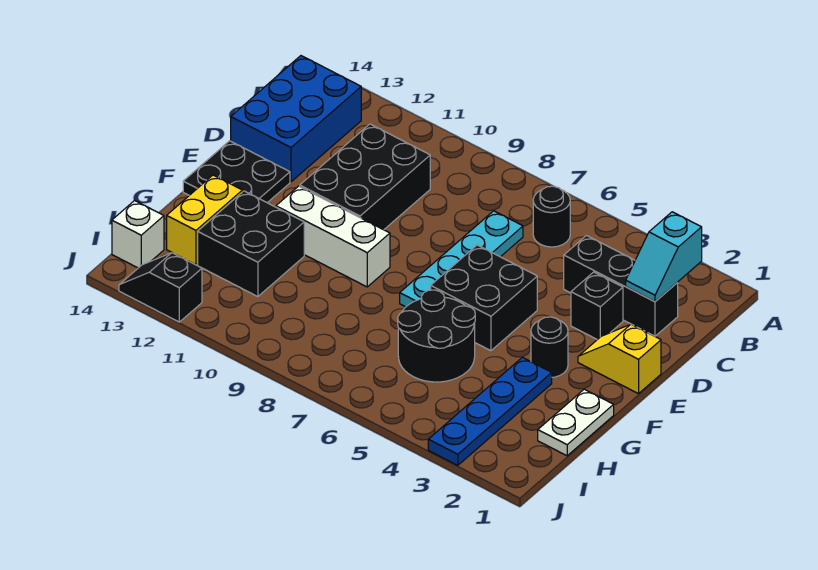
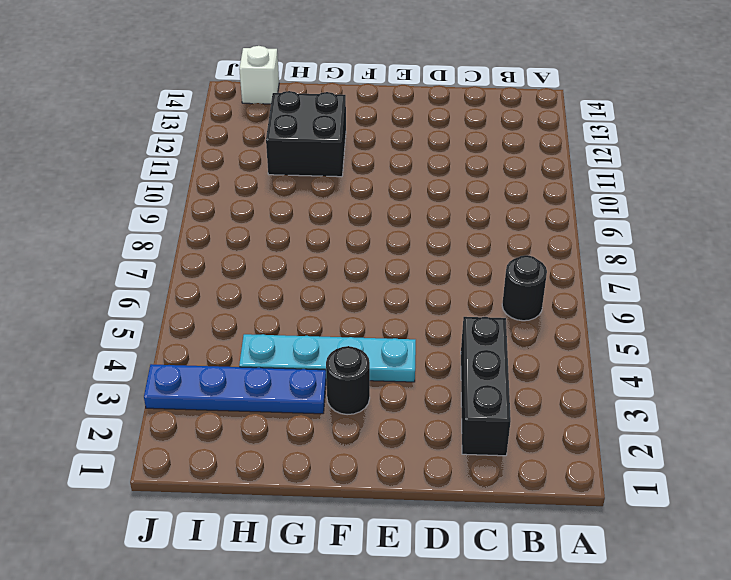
cyan plate E4:H4 level 1 -> cyan plate C7:F7 level 1
none -> blue brick B13:D14 level 1
none -> black brick C10:E11 level 1
none -> black brick D3 level 1

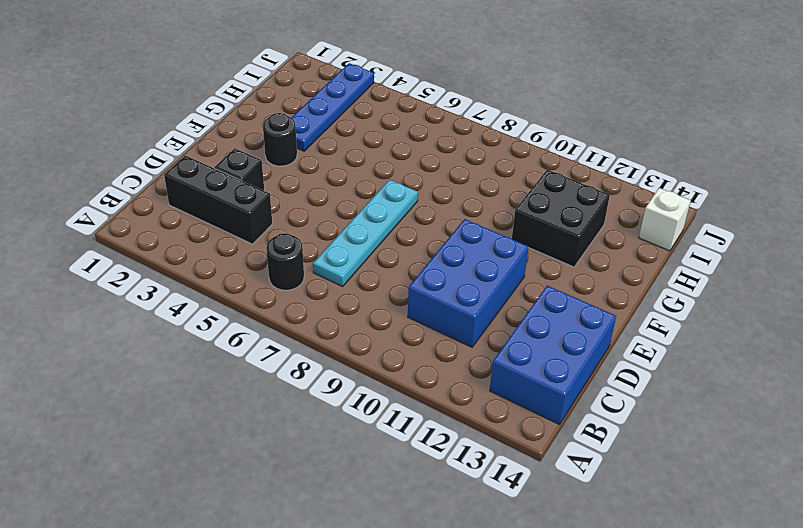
blue brick C10:E11 level 1 -> black brick C10:E11 level 1
none -> yellow slope E1:E2 level 1 top 1
none -> black brick E5:F6 level 1
none -> black plate E13:F14 level 1

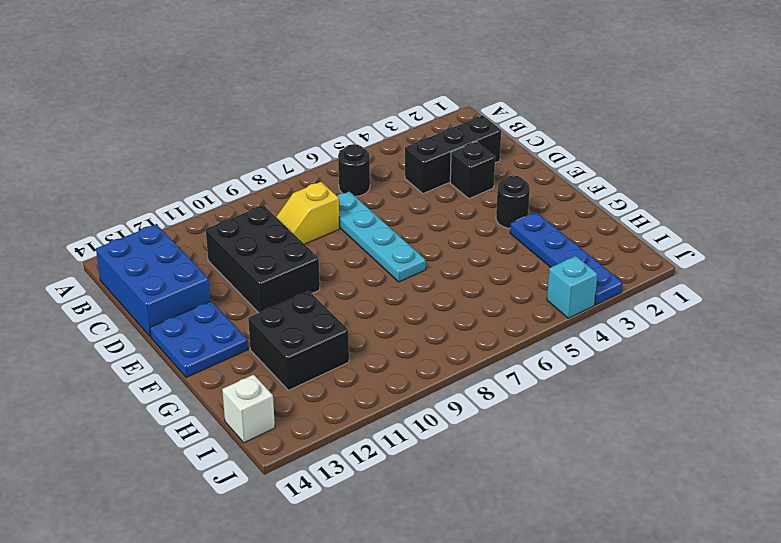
yellow slope C8:C9 level 1 top 8 -> yellow slope E1:E2 level 1 top 1
blue plate E13:F14 level 1 -> black plate E13:F14 level 1
cyan brick J4 level 1 -> none
none -> black brick E5:F6 level 1
none -> white brick F9:F11 level 1
none -> white plate G1:H1 level 1

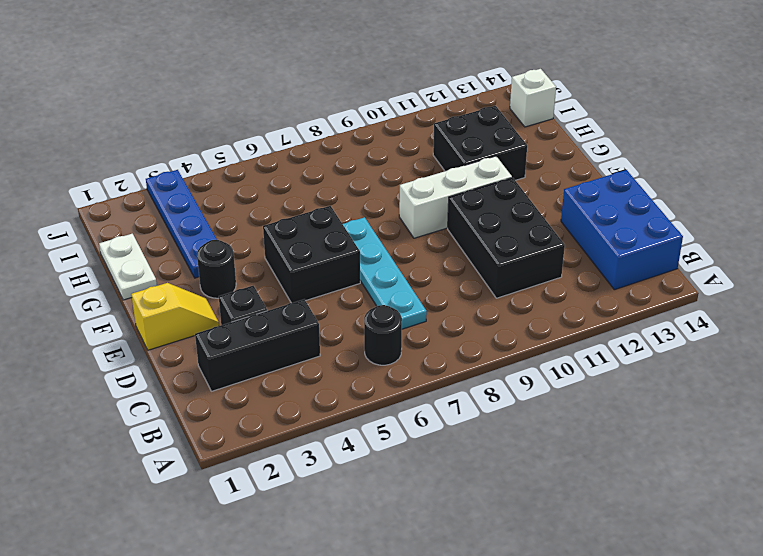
none -> black plate E13:F14 level 1
none -> black round brick G5:H6 level 1
none -> yellow brick G13:H13 level 1

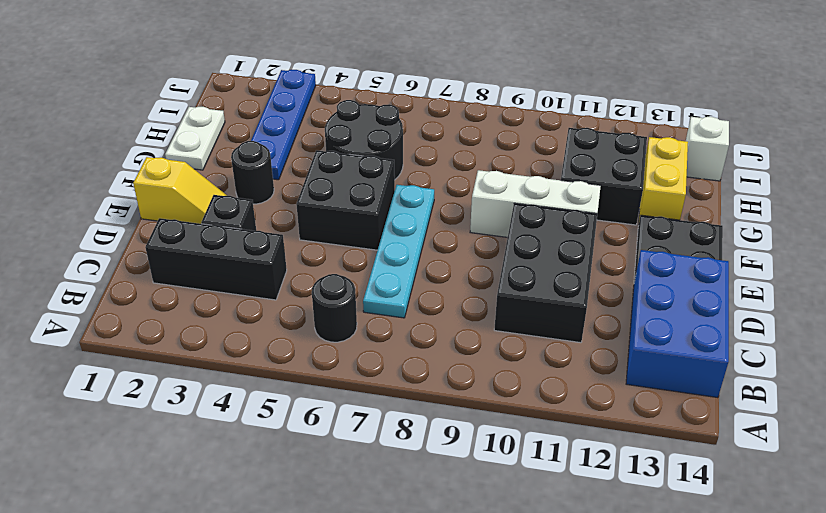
none -> black slope J12:J13 level 1 top 12
none -> cyan slope B2:C2 level 2 top B

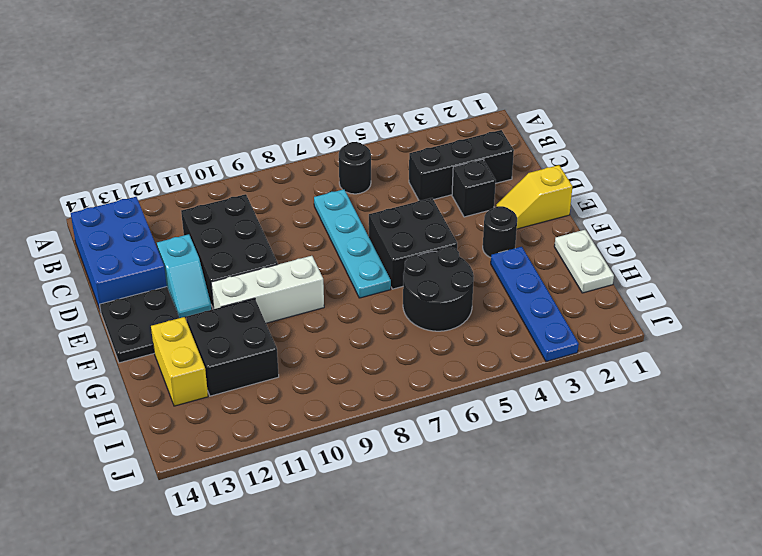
cyan slope D12:E12 level 1 top D -> cyan slope B2:C2 level 2 top B
none -> white brick I14 level 1
none -> black slope J12:J13 level 1 top 12

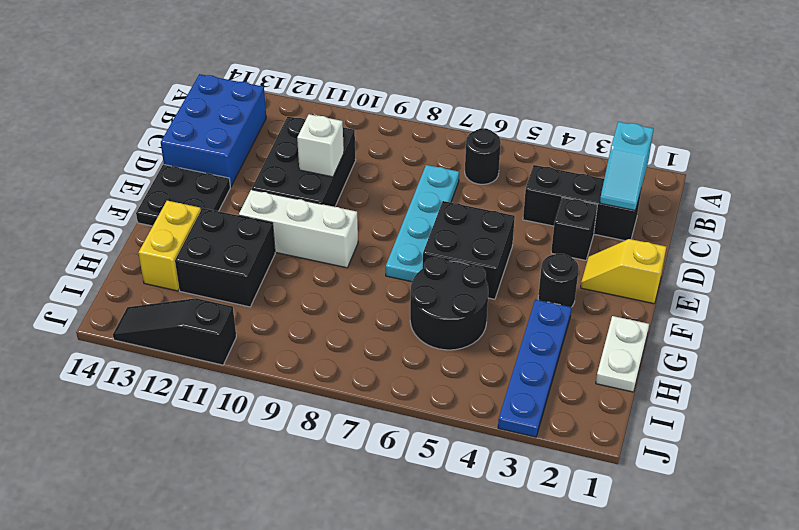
white brick D10 level 2 -> white brick I14 level 1
black slope J11:J13 level 1 top 11 -> black slope J12:J13 level 1 top 12

